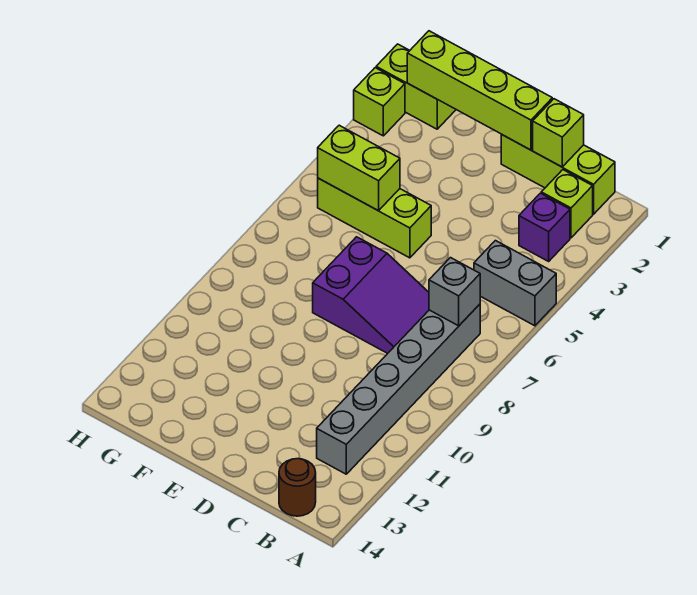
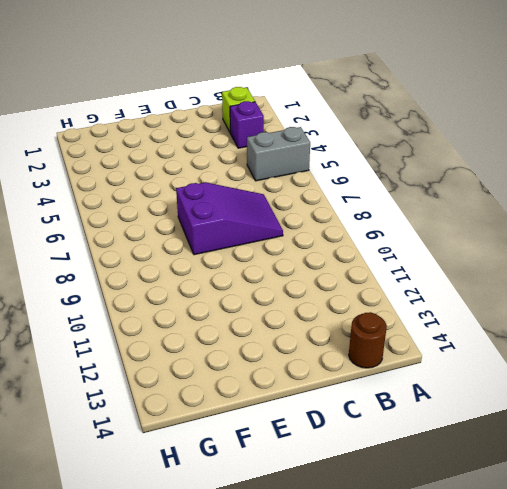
none -> lime brick B1:D1 level 1
none -> grey brick B7:B12 level 1
none -> lime brick E5:G5 level 1

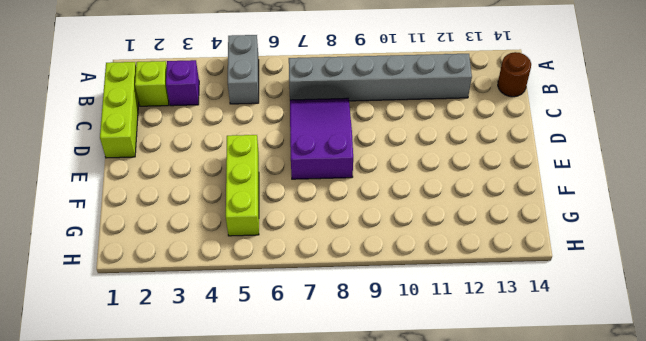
none -> lime brick G1:H1 level 1
none -> lime brick H2 level 1
none -> grey brick B7 level 2

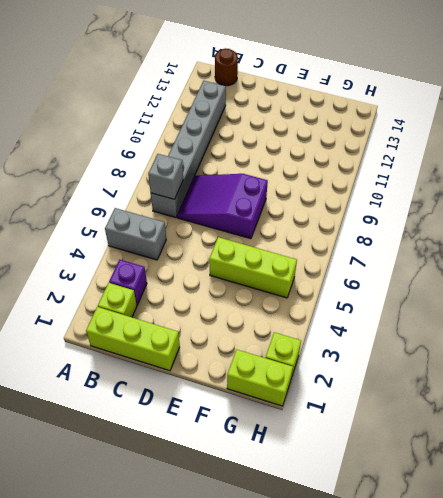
none -> lime brick C1 level 2
none -> lime brick D1:G1 level 2
none -> lime brick F5:G5 level 2

